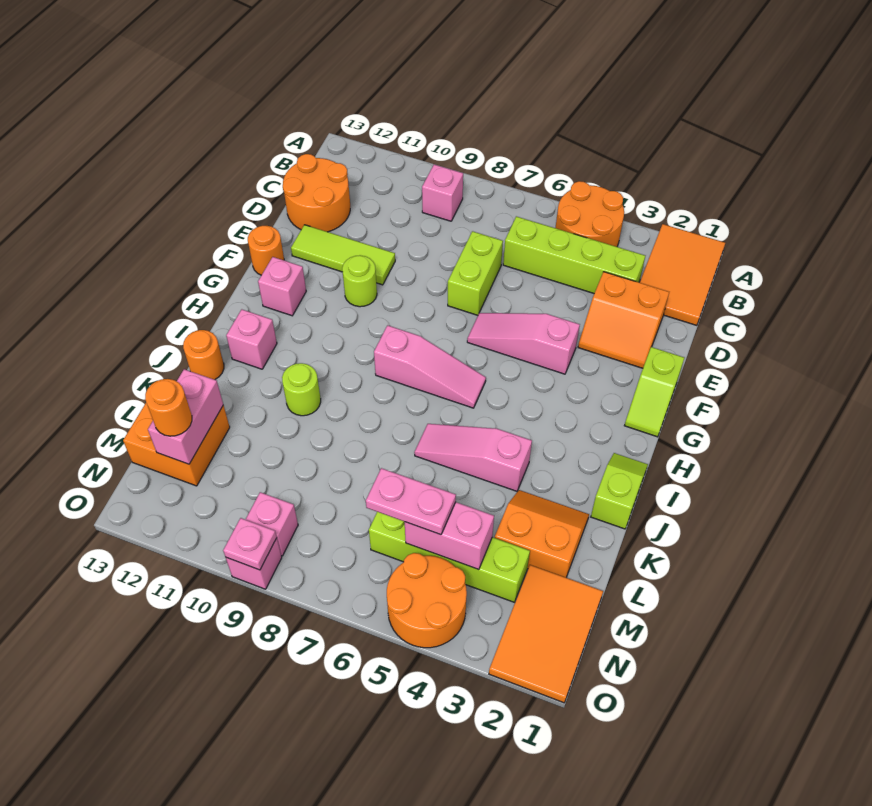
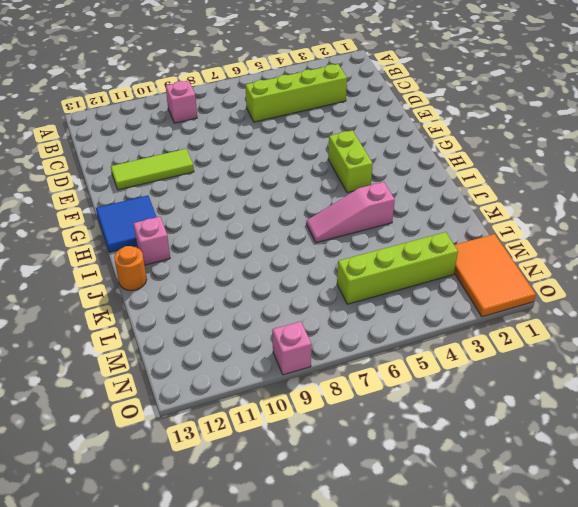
lime brick G4:H4 level 1 -> lime brick D7:E7 level 1
blue tile G12:H13 level 1 -> pink brick G12 level 1
none -> orange tile A1:C2 level 1
none -> orange round brick A4:B5 level 1
none -> orange round brick C12:D13 level 1
none -> orange slope D2:E3 level 1 top D

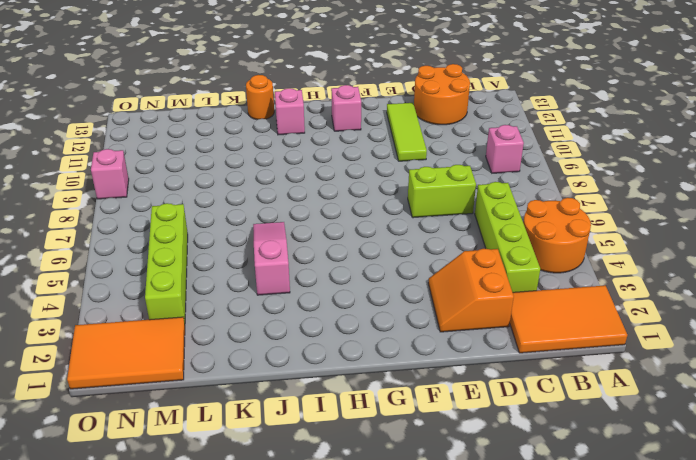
none -> lime slope F1:G1 level 1 top F
none -> pink slope F4:F6 level 1 top 4
none -> lime round brick F10 level 1
none -> orange round brick F13 level 1

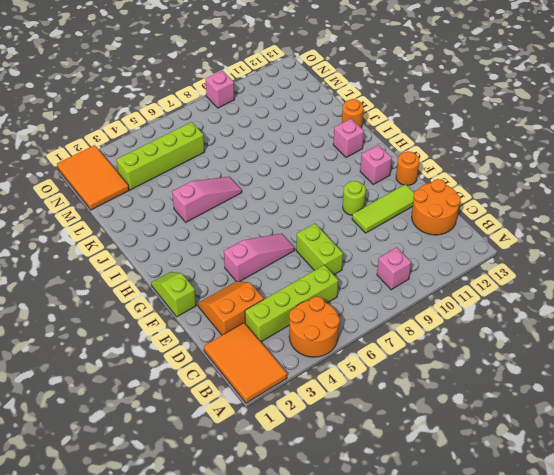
none -> pink slope H6:H8 level 1 top 8
none -> lime slope I1:J1 level 1 top J
none -> lime round brick J10 level 1
none -> orange slope K2:L3 level 1 top L

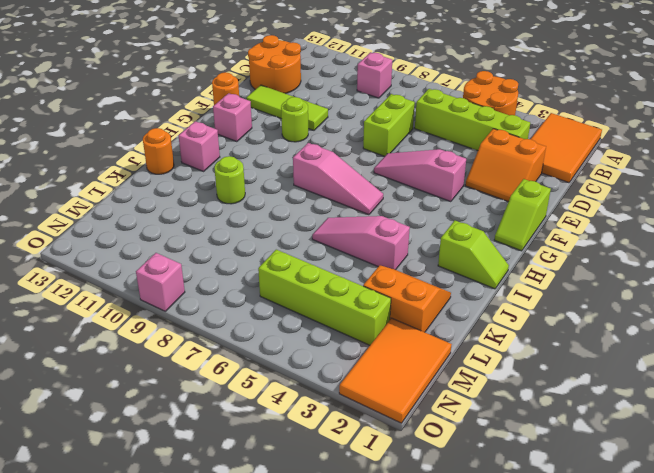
lime slope I1:I2 level 1 top 2 -> lime slope I1:J1 level 1 top J
none -> orange brick L12:M13 level 1
none -> orange round brick N4:O5 level 1
none -> pink brick N9 level 1
none -> pink brick L12:M12 level 2

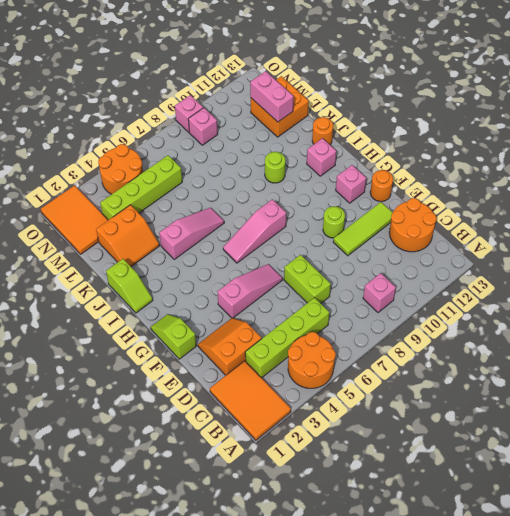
none -> pink brick M4:M5 level 2
none -> pink plate O9 level 2
none -> pink plate M5:M6 level 3
none -> orange round brick M12 level 3

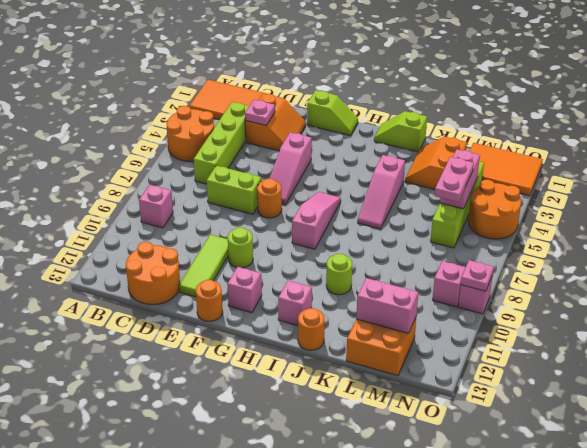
pink plate D3 level 2 -> none
orange round brick F7 level 1 -> orange round brick M12 level 3

